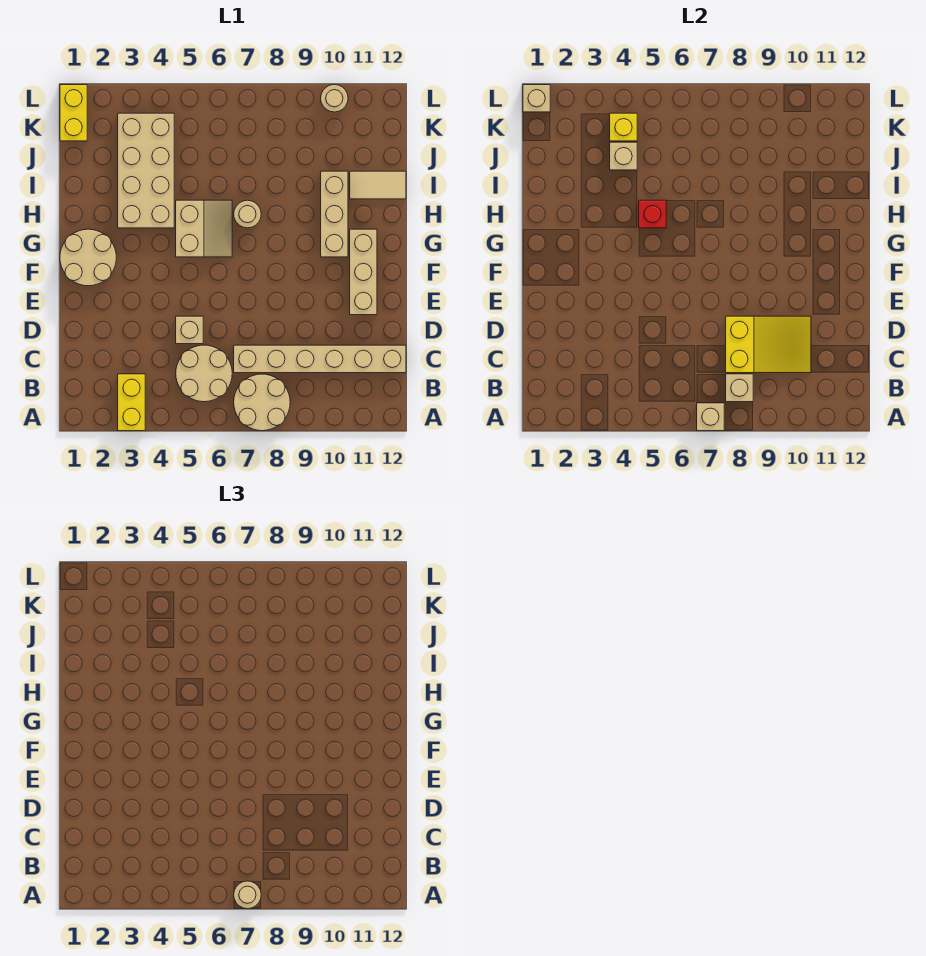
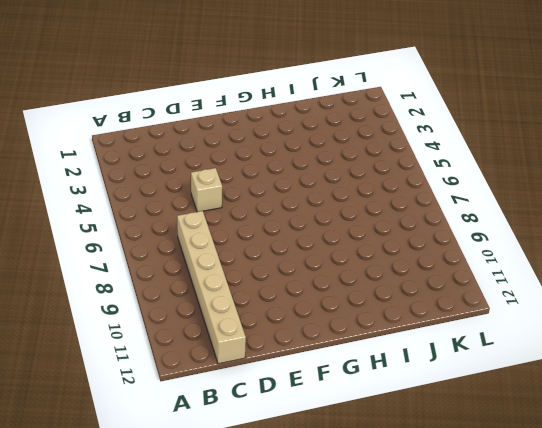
none -> yellow brick A3:B3 level 1
none -> tan round brick A7:B8 level 1
none -> tan round brick B5:C6 level 1

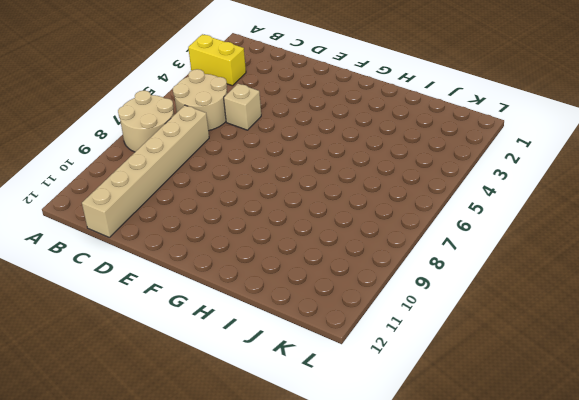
none -> tan brick E11:G11 level 1
none -> tan round brick F1:G2 level 1
none -> tan slope G5:H6 level 1 top 5

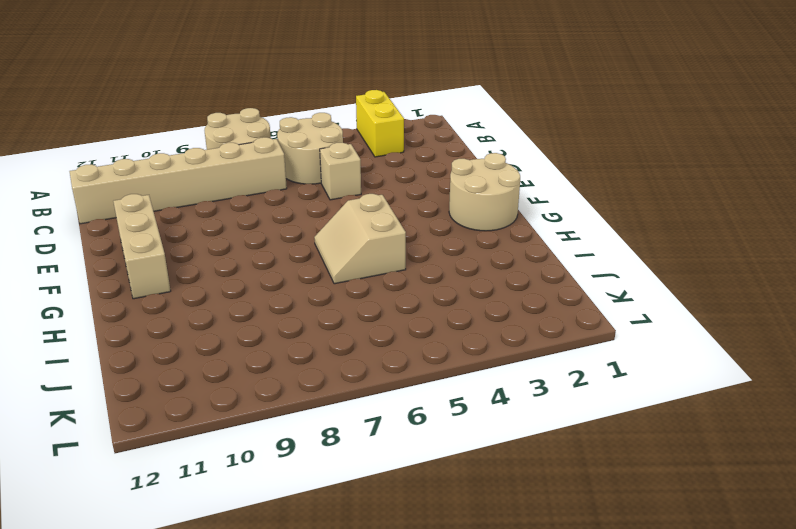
none -> tan brick G10:I10 level 1
none -> tan brick H3:K4 level 1
none -> tan round brick H7 level 1

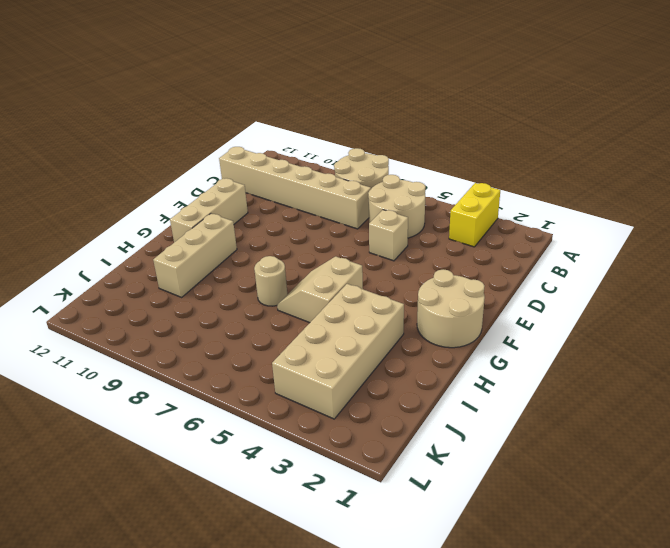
none -> tan tile I11:I12 level 1
none -> yellow brick K1:L1 level 1
none -> tan round brick L10 level 1

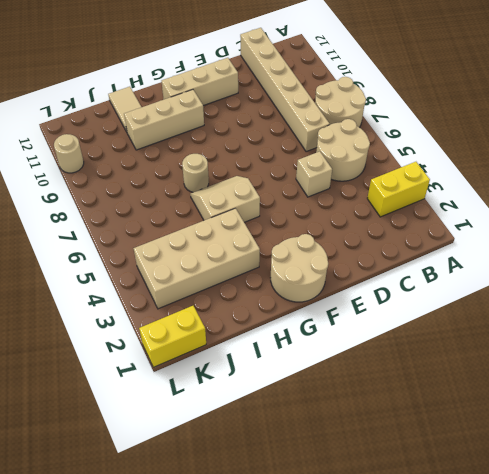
none -> tan brick A7 level 2
none -> tan brick B8 level 2
none -> yellow slope C8:D10 level 2 top 8

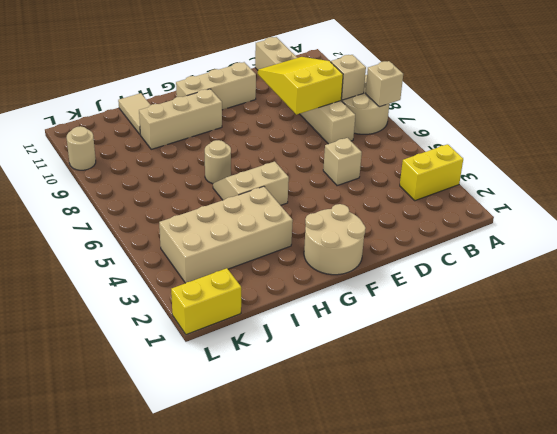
none -> tan round brick B5:C6 level 1
none -> red brick H5 level 2
none -> tan brick J4 level 2

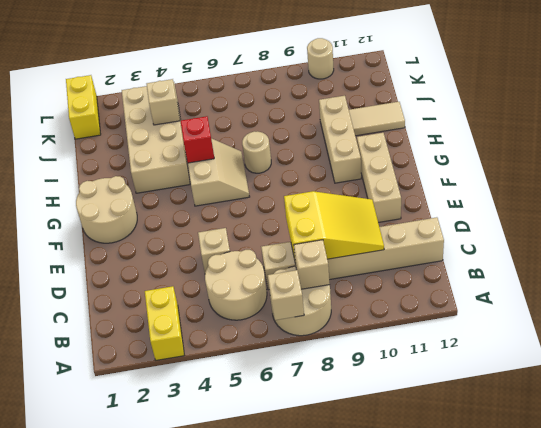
none -> yellow brick K4 level 2
none -> tan brick L1 level 2
none -> tan round brick A7 level 3

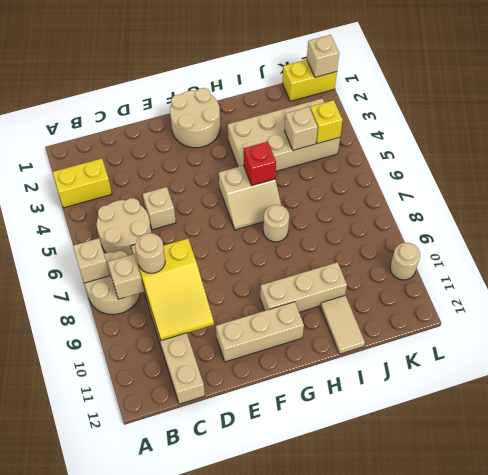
tan round brick C8 level 3 -> tan round brick A7 level 3

